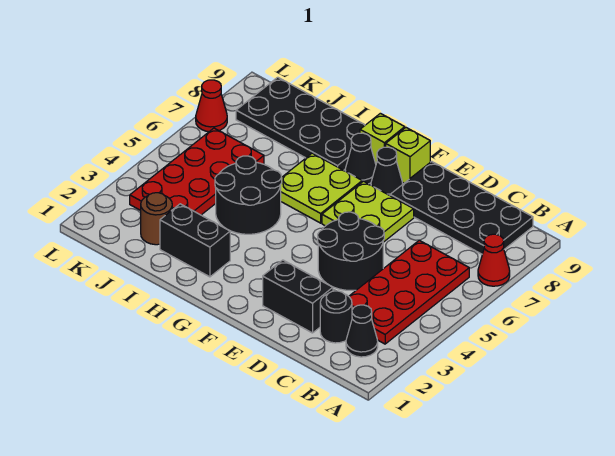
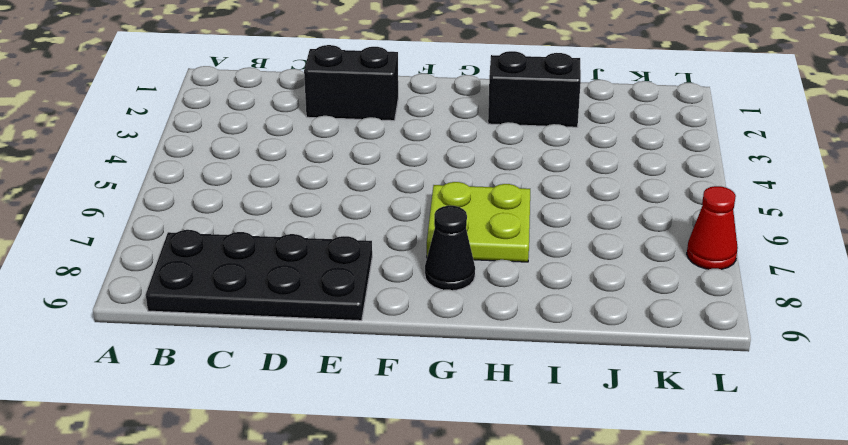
none -> red cone A7 level 1
none -> black cone B2 level 1
none -> red plate B3:C6 level 1

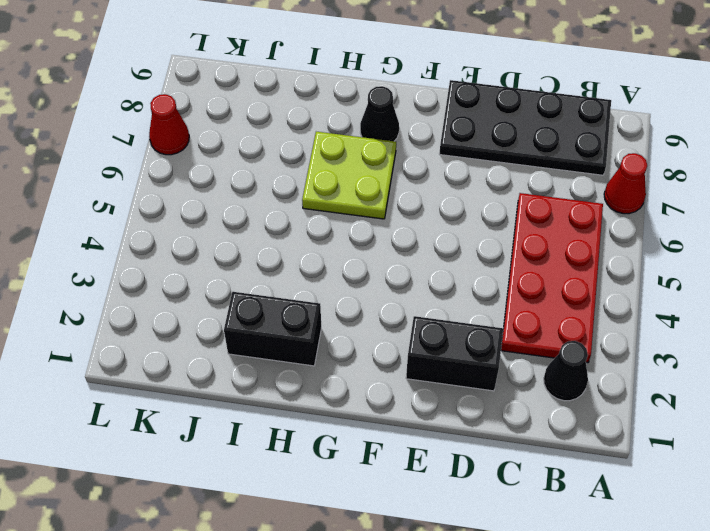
none -> black round brick C2 level 1
none -> black round brick D4:E5 level 1
none -> lime plate E6:F7 level 1

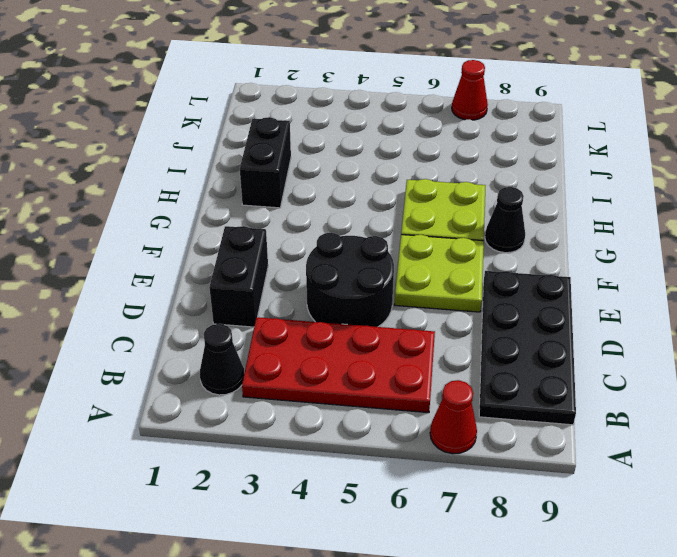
none -> black round brick C2 level 1
none -> black cone F8 level 1
none -> lime brick F9 level 1

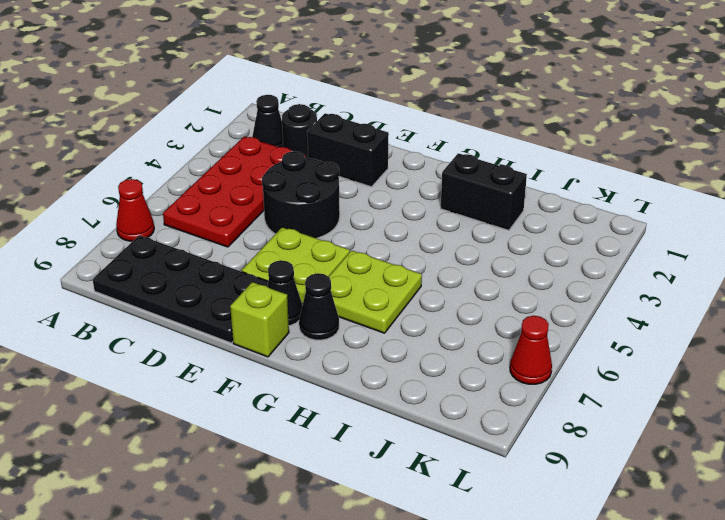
none -> lime brick G9 level 1
none -> black round brick H4:I5 level 1
none -> black plate H8:K9 level 1

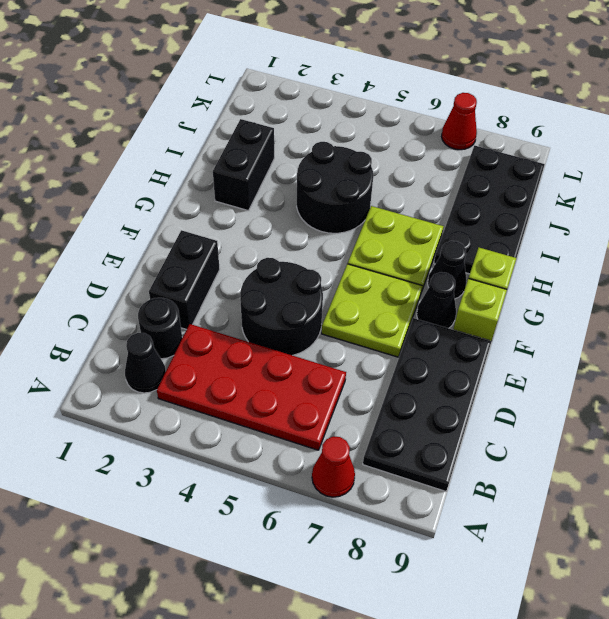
none -> brown round brick J2 level 1
none -> red plate J3:K6 level 1

